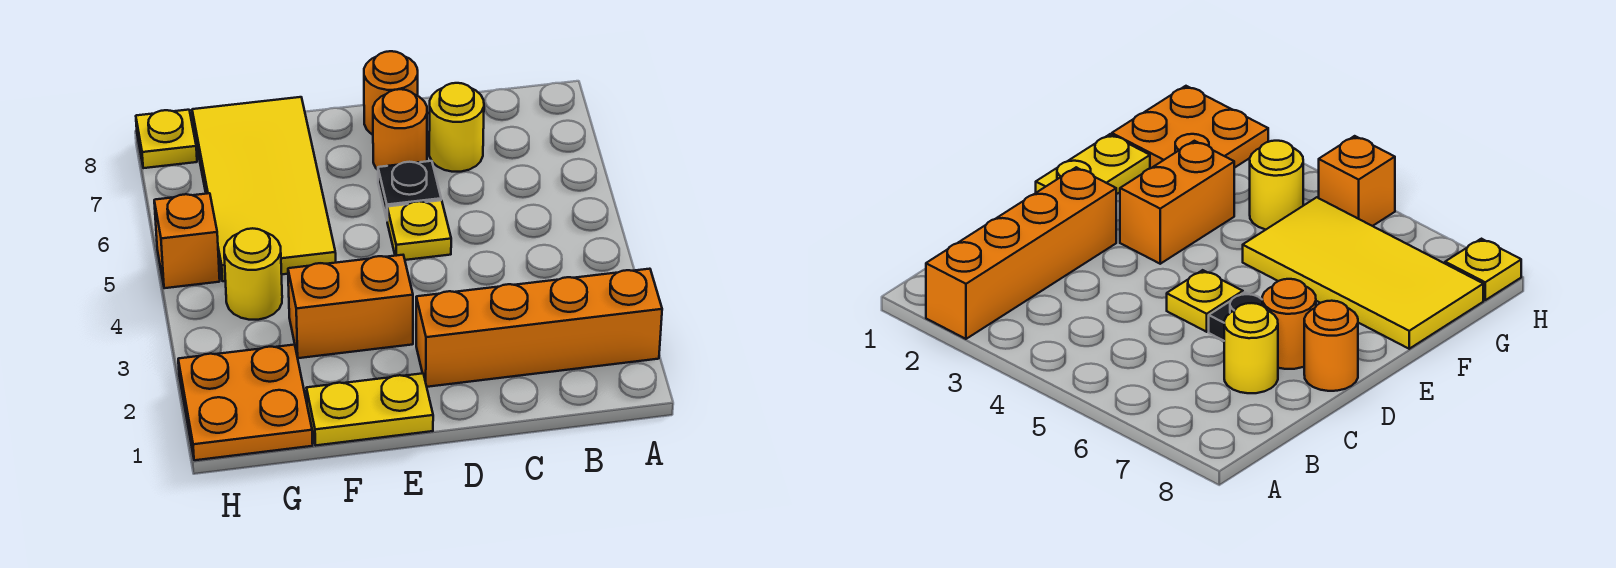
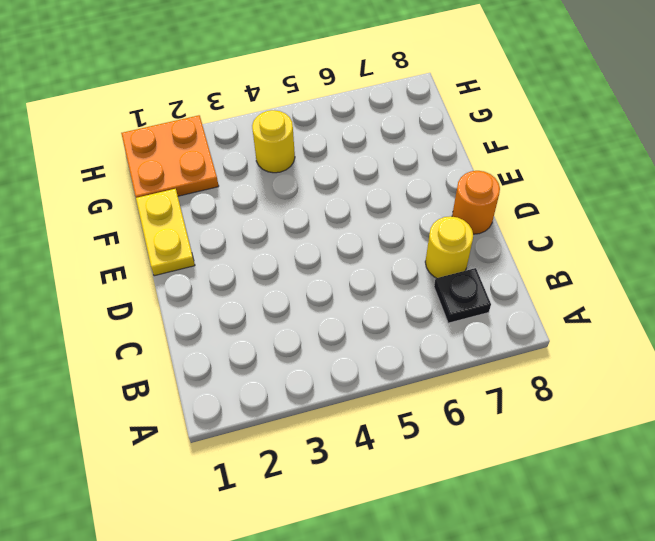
black plate B7 level 1 -> black plate D6 level 1
none -> orange brick A2:D2 level 1
none -> yellow plate D5 level 1
none -> orange round brick D7 level 1

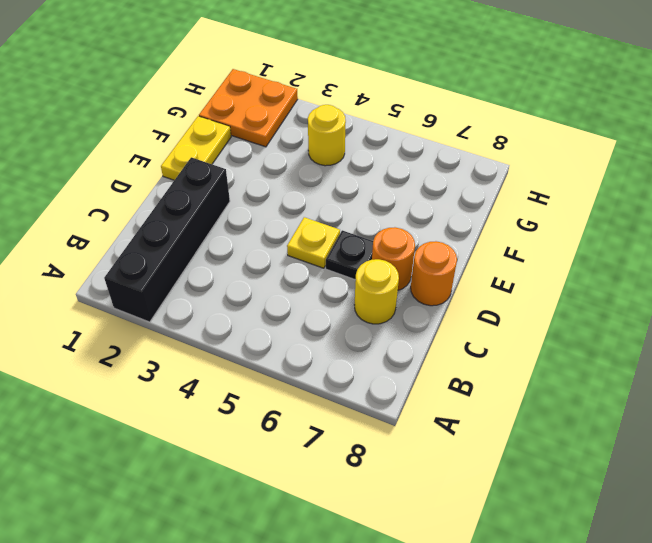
black brick A2:D2 level 1 -> orange brick A2:D2 level 1
none -> orange brick E3:F3 level 1
none -> yellow tile F5:G8 level 1
none -> orange brick H5 level 1

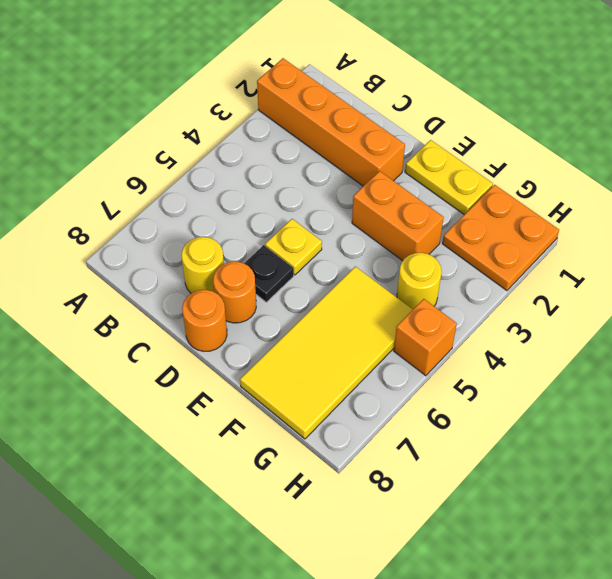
none -> yellow plate H8 level 1

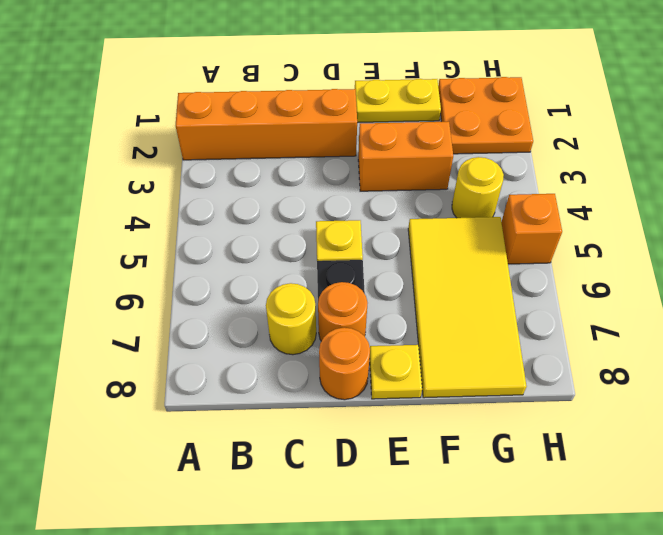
yellow plate E8 level 1 -> yellow plate H8 level 1

